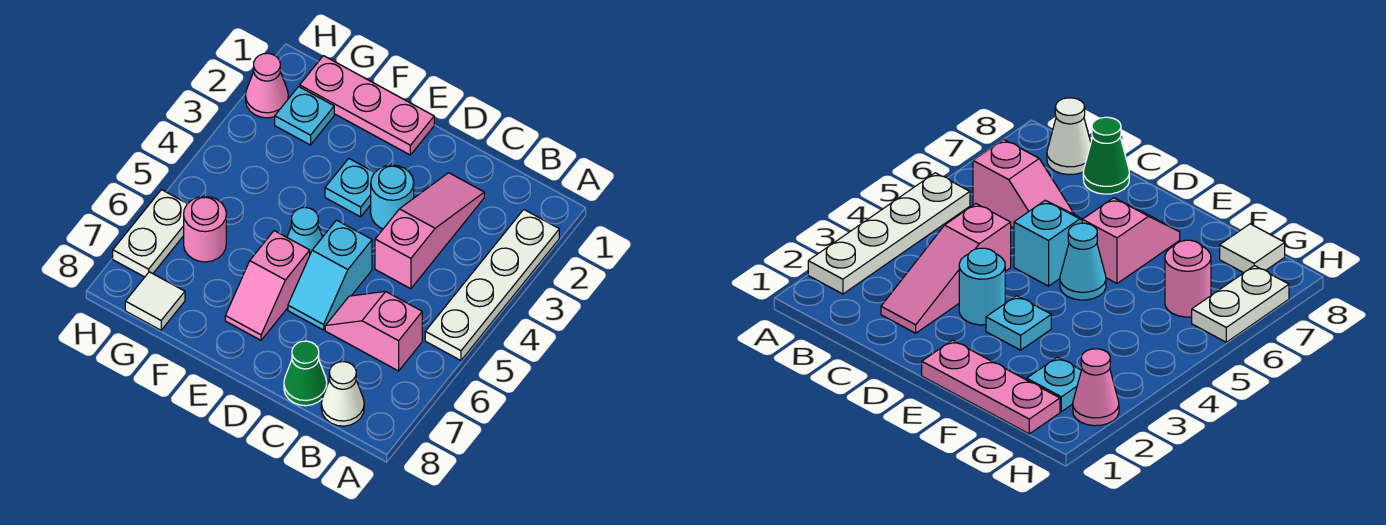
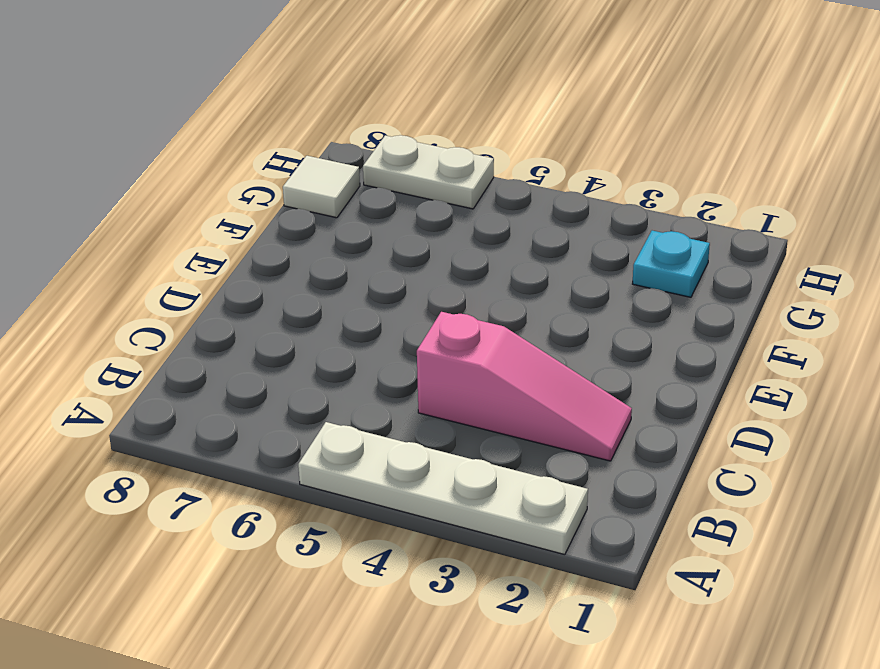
none -> pink slope B6:C6 level 1 top B
none -> white cone B8 level 1
none -> green cone C8 level 1

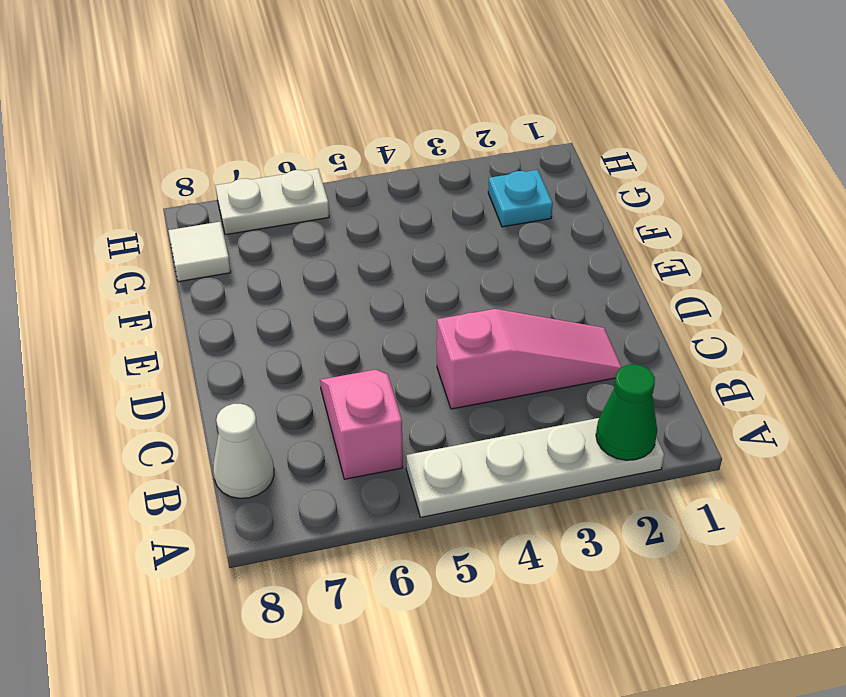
green cone A2 level 2 -> green cone C8 level 1
none -> cyan round brick D3 level 1
none -> cyan slope D5:D6 level 1 top 5
none -> pink plate E1:G1 level 1

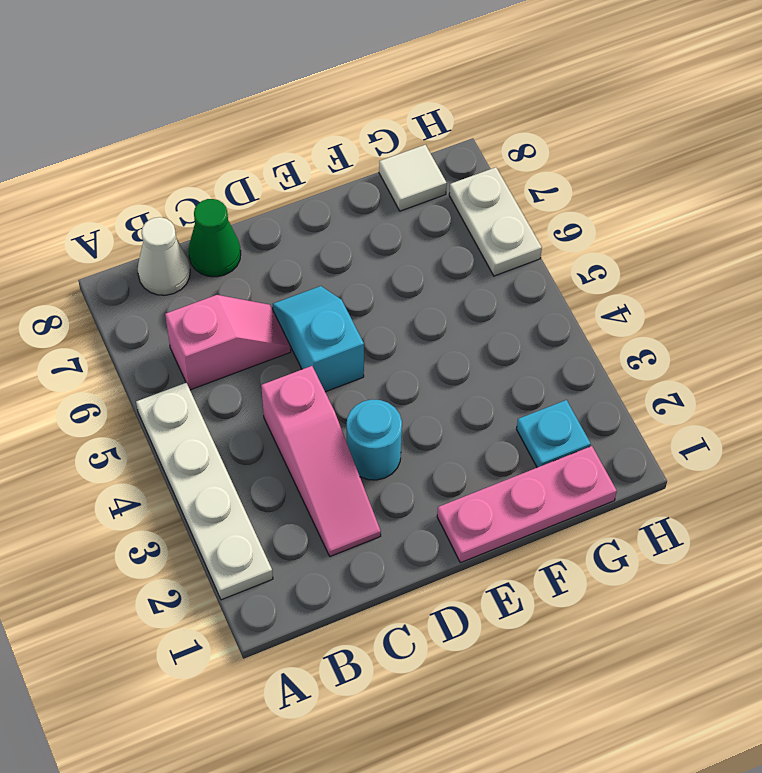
none -> cyan plate E3 level 1
none -> cyan cone E5 level 1
none -> pink slope E6:E7 level 1 top 6

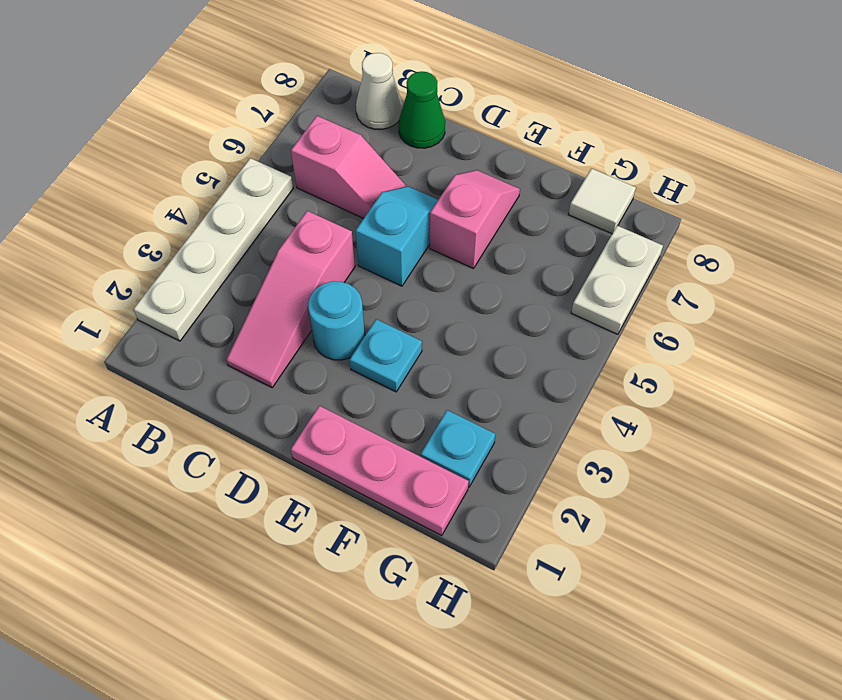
none -> cyan cone E5 level 1
none -> pink round brick G6 level 1
none -> pink cone H2 level 1

